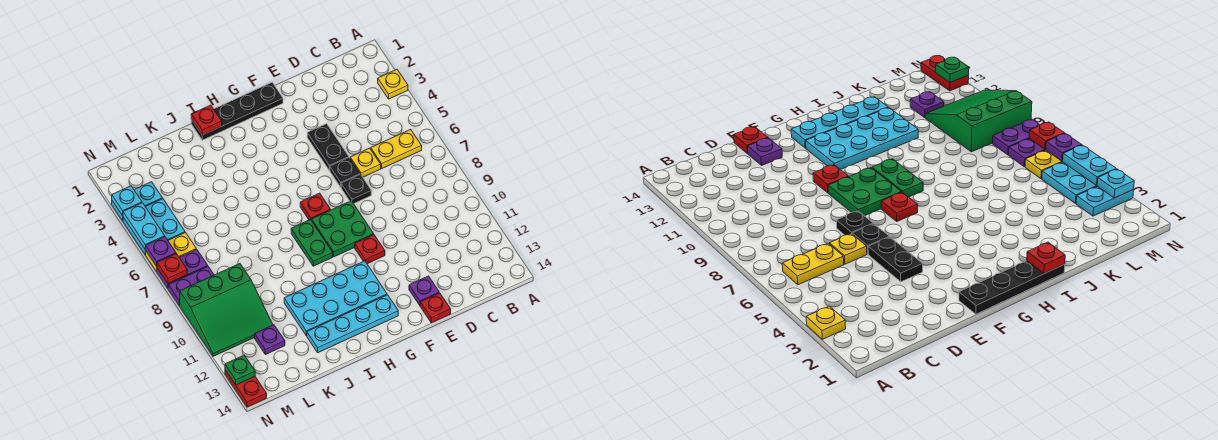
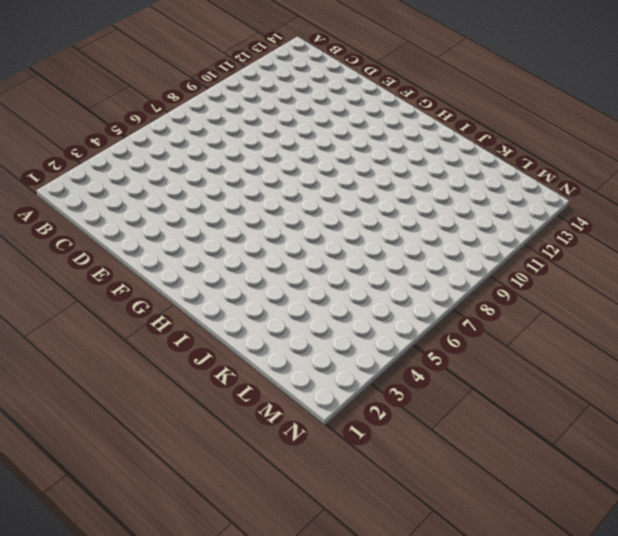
none -> yellow plate A3 level 1
none -> yellow plate B6:C6 level 1
none -> yellow plate D6 level 1

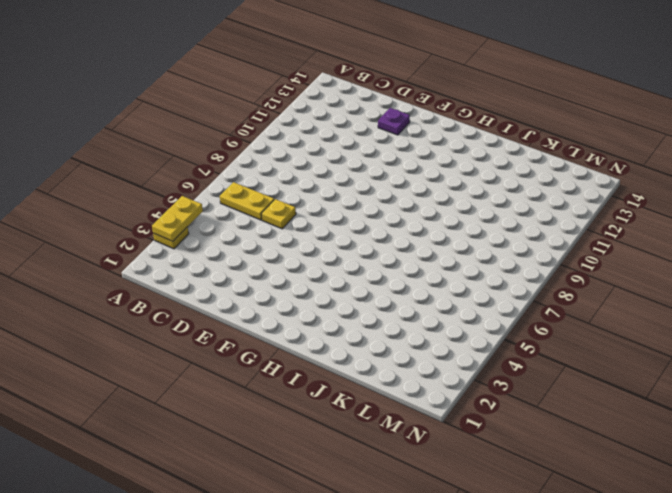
yellow plate A3:A4 level 2 -> yellow plate M6:N6 level 1
none -> black plate E4:E5 level 1
none -> black plate E6 level 1
none -> black plate E7 level 1

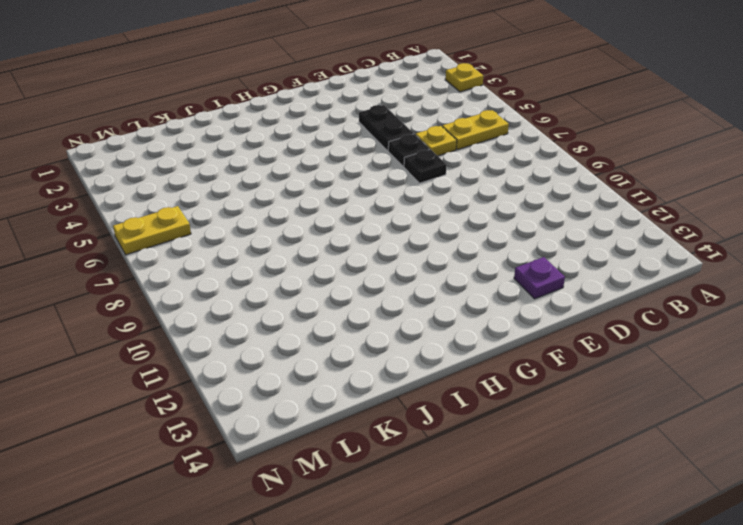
none -> red plate E14 level 1
none -> black plate F1:I1 level 1
none -> green plate F8:G9 level 1

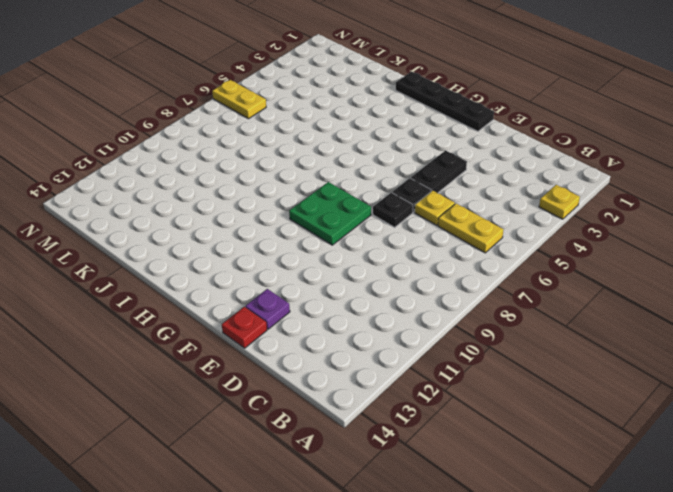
none -> red plate F10 level 1
none -> red plate G7 level 1
none -> cyan plate G11:J12 level 1

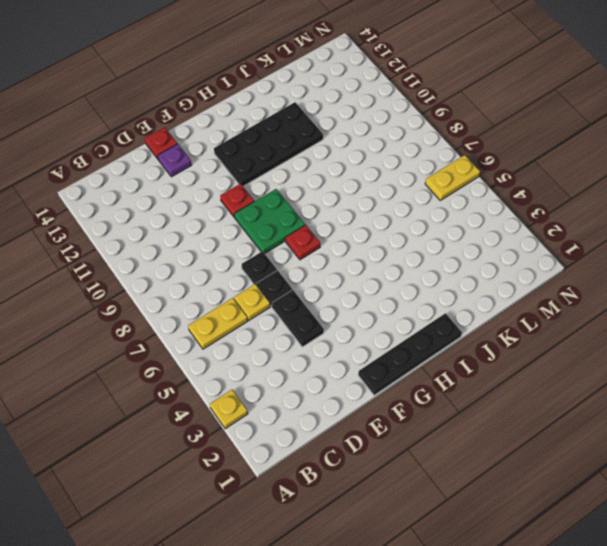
black plate G11:J12 level 1 -> cyan plate G11:J12 level 1
none -> cyan plate G13:J13 level 1
none -> green plate H8:H9 level 1
none -> green slope L9:N11 level 1 top 9

